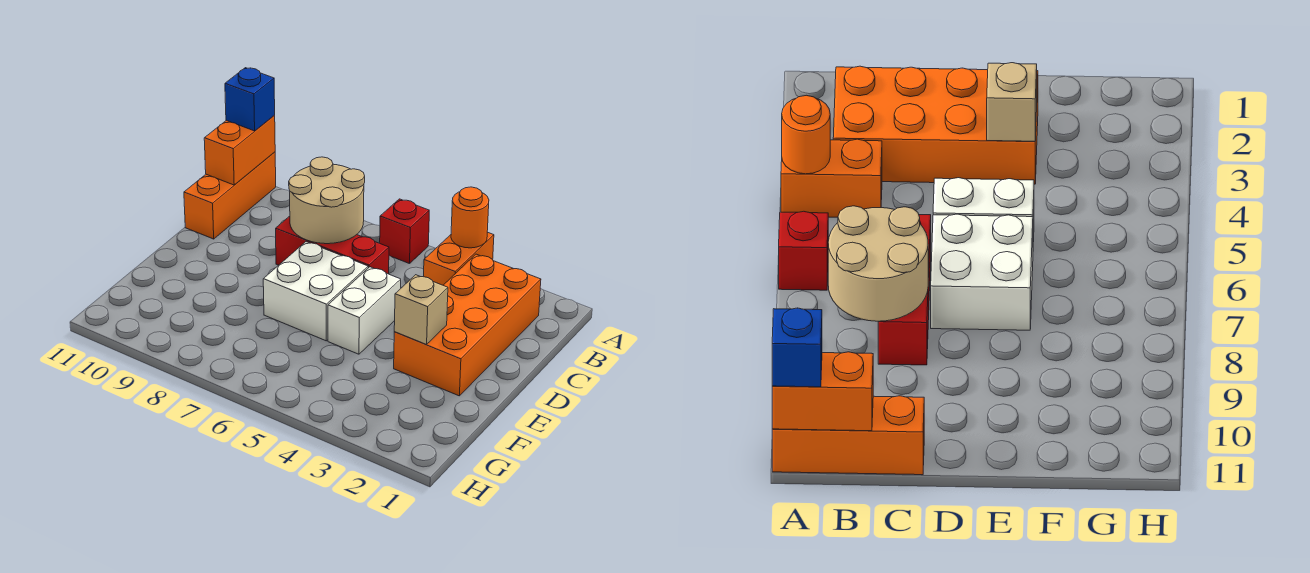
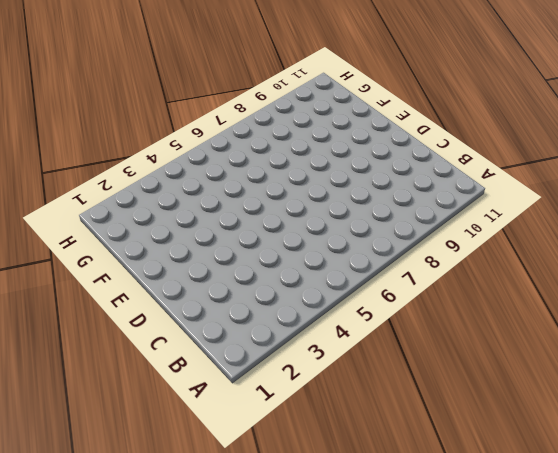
none -> orange brick A4:B4 level 1
none -> red brick A6 level 1
none -> orange brick A11:C11 level 1

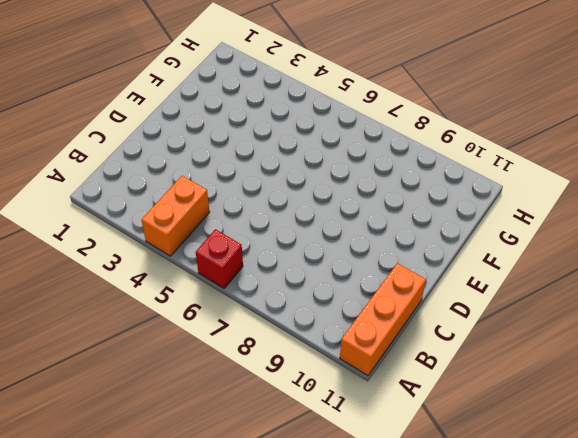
none -> orange brick B2:E3 level 1
none -> red brick C6:C8 level 1
none -> white brick D5:E5 level 1

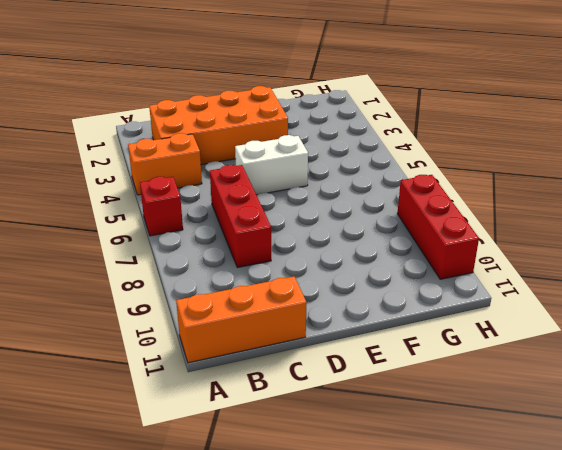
red brick H8:H10 level 1 -> none
none -> white brick D6:E7 level 1
none -> orange round brick A4 level 2
none -> orange brick A11:B11 level 2

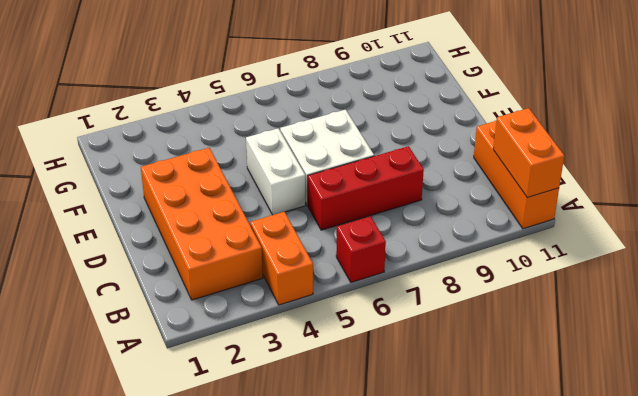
none -> orange round brick A4 level 2
none -> tan round brick B7:C8 level 2
none -> tan brick E3 level 2

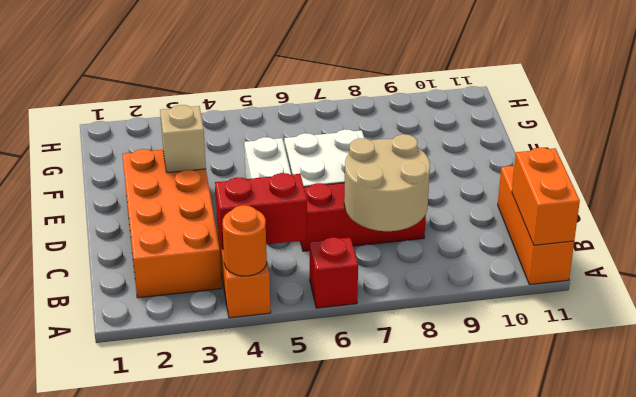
red brick B4:B5 level 2 -> none
none -> blue brick A11 level 3

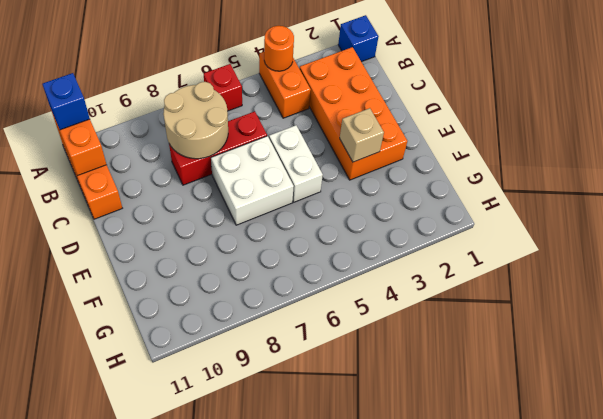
blue brick A1 level 1 -> none

